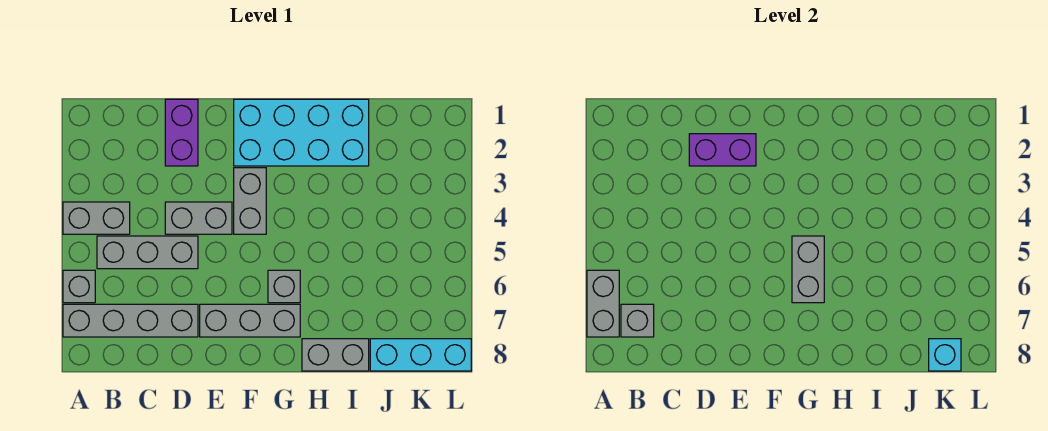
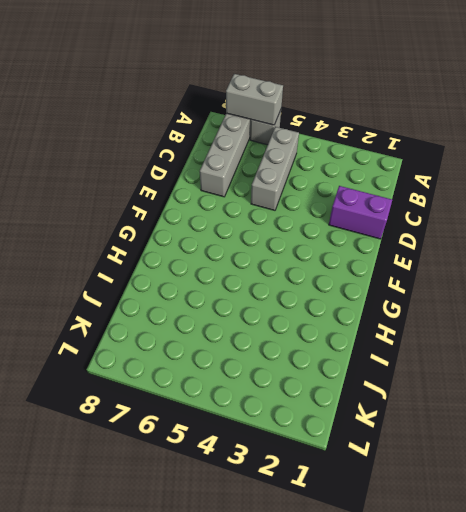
none -> grey brick A4:B4 level 1
none -> grey brick D4:E4 level 1
none -> grey brick E7:G7 level 1

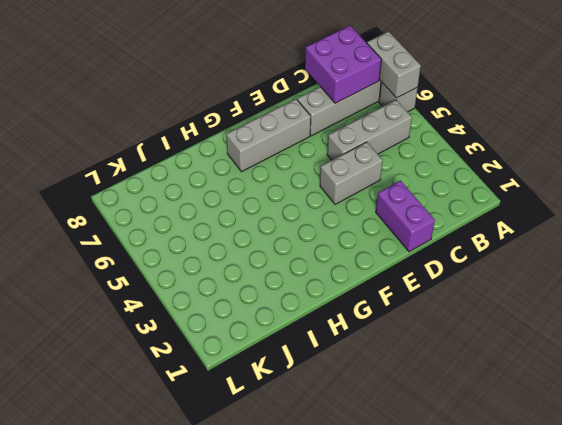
purple brick B7:C8 level 2 -> grey brick B7 level 2
none -> grey brick A4:B4 level 1
none -> cyan brick F1:I2 level 1
none -> grey brick F3:F4 level 1

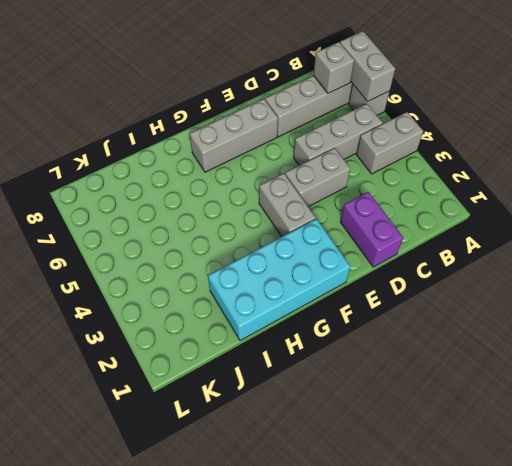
none -> grey brick G6 level 1
none -> grey brick H8:I8 level 1
none -> cyan brick J8:L8 level 1

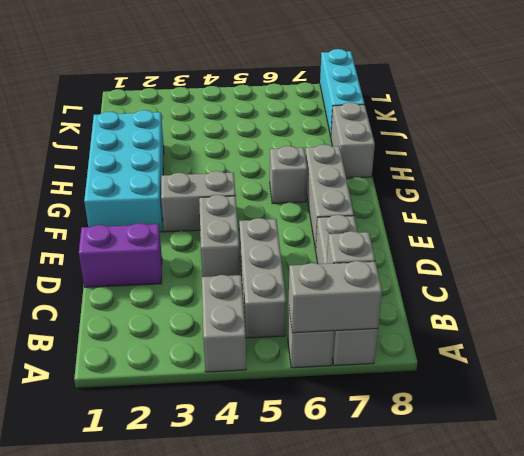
none -> purple brick D2:E2 level 2
none -> grey brick G5:G6 level 2
none -> cyan brick K8 level 2

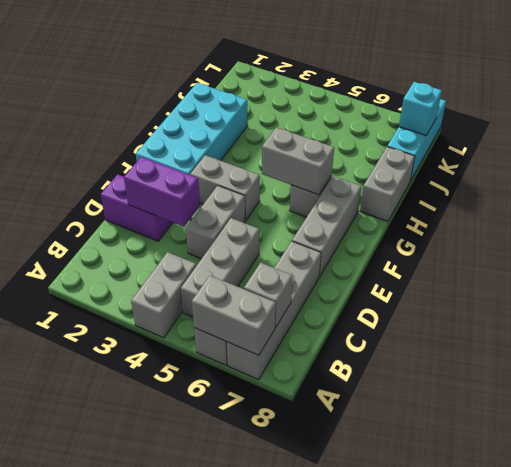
purple brick D2:D3 level 2 -> purple brick D2:E2 level 2

